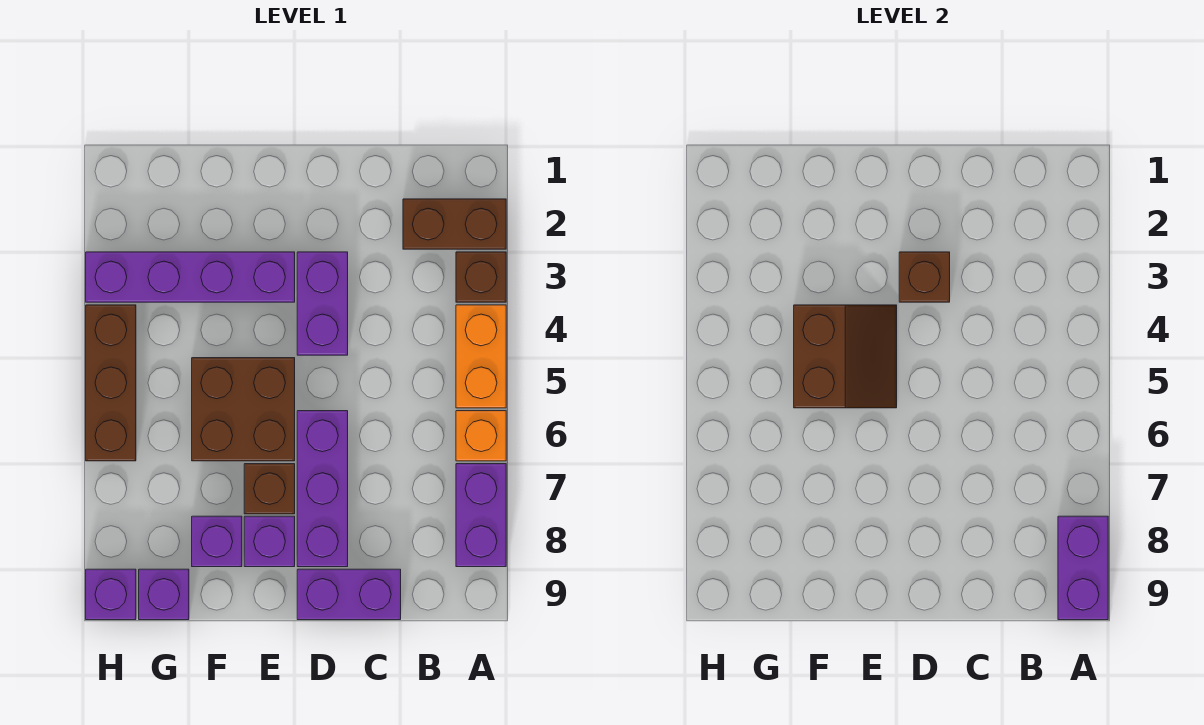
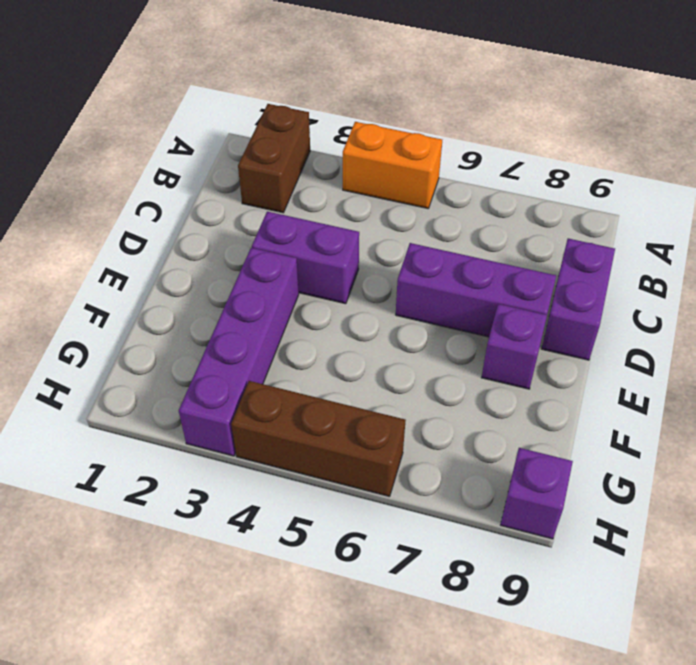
none -> brown brick A3 level 1
none -> orange brick A6 level 1
none -> purple brick A7:A8 level 1

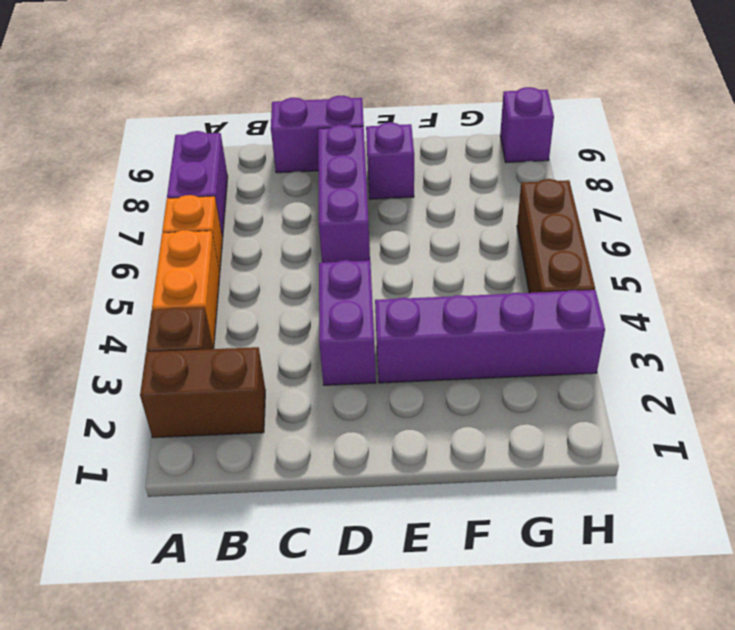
none -> brown brick E5:F6 level 1
none -> brown brick E7 level 1
none -> purple brick F8 level 1

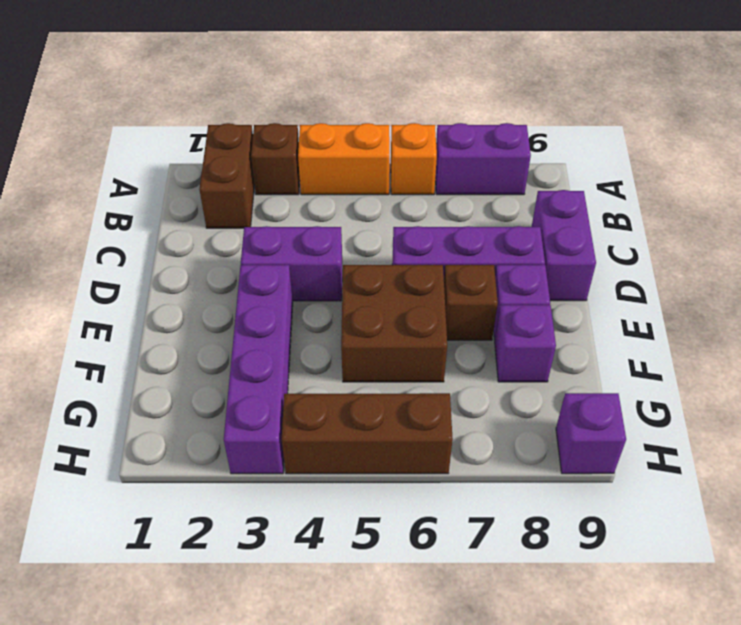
none -> purple brick G9 level 1
none -> purple brick A8:A9 level 2
none -> brown brick D3 level 2

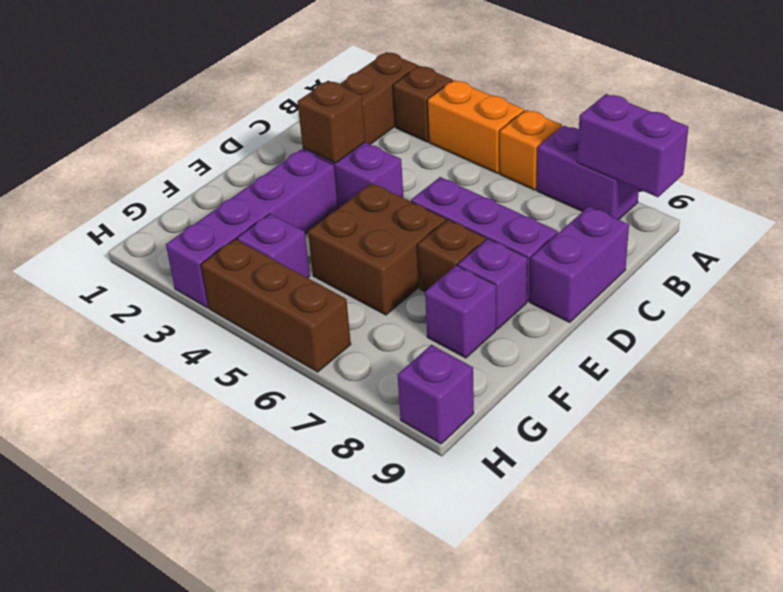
purple brick G4 level 1 -> purple brick G9 level 1
none -> brown slope E4:F5 level 2 top F

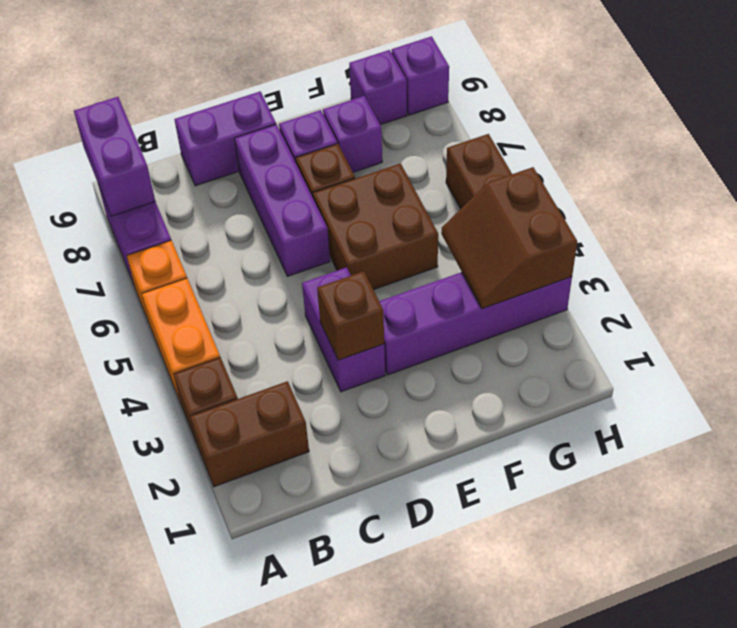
brown slope G3:H4 level 2 top H -> brown slope E4:F5 level 2 top F

